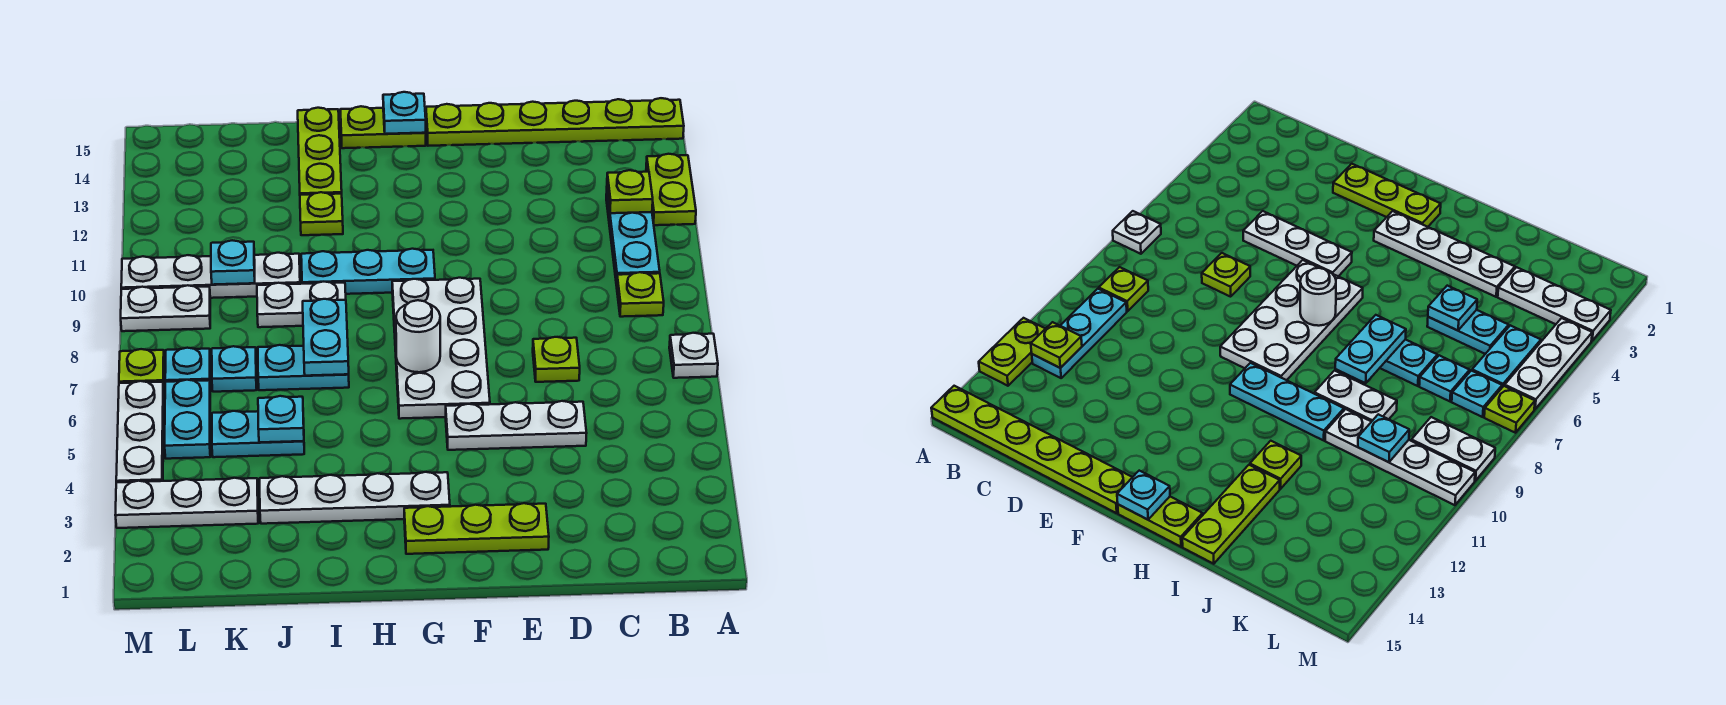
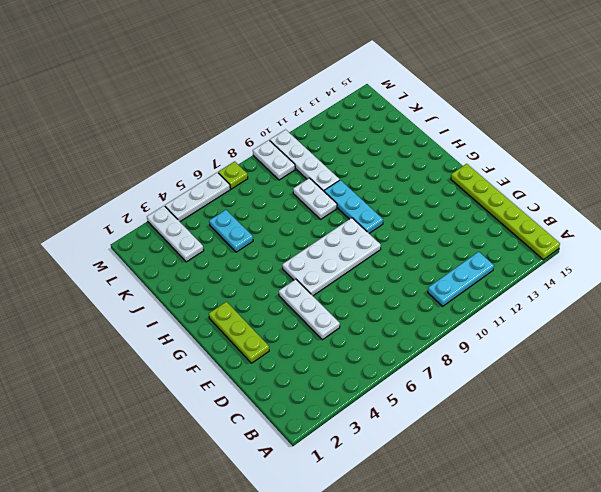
none -> white plate A7 level 1
none -> lime plate A12:A13 level 1
none -> lime plate B9 level 1
none -> lime plate D7 level 1

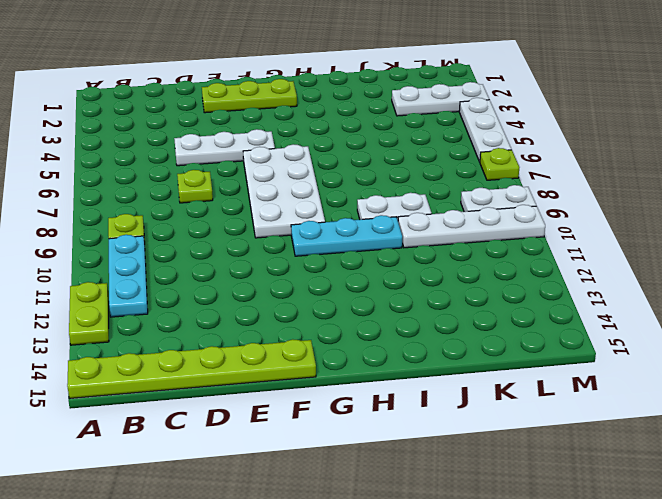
none -> white plate A7 level 1
none -> white plate G3:J3 level 1
none -> lime plate G15:H15 level 1
none -> cyan plate I7:J7 level 1

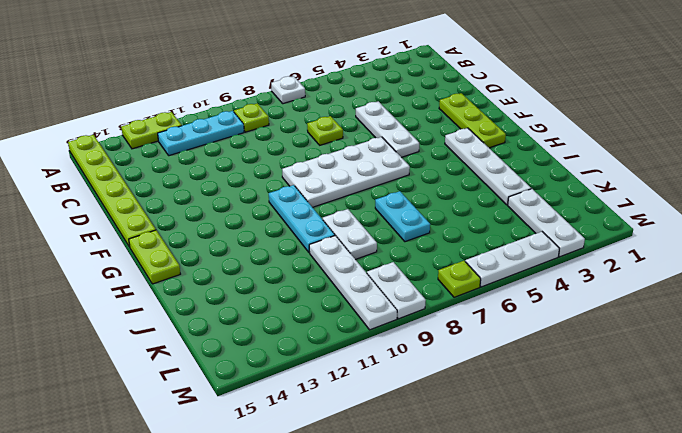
none -> lime plate I12 level 1
none -> lime plate I13:I15 level 1
none -> cyan plate J5:K5 level 1
none -> cyan plate K7 level 1

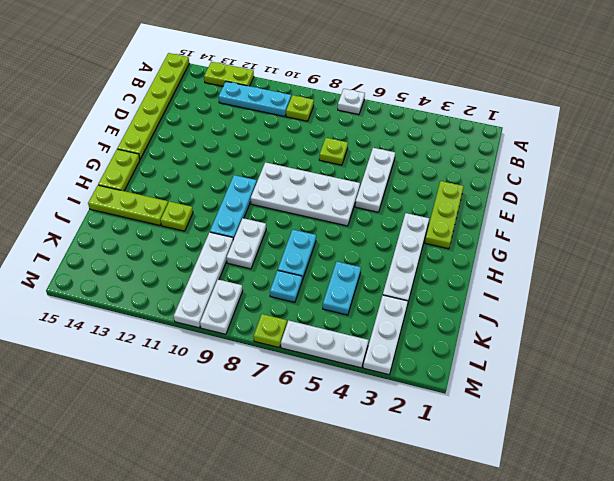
none -> cyan plate L5:L6 level 1
none -> cyan plate L7 level 1
none -> lime plate B12 level 2
none -> white round brick G7 level 2

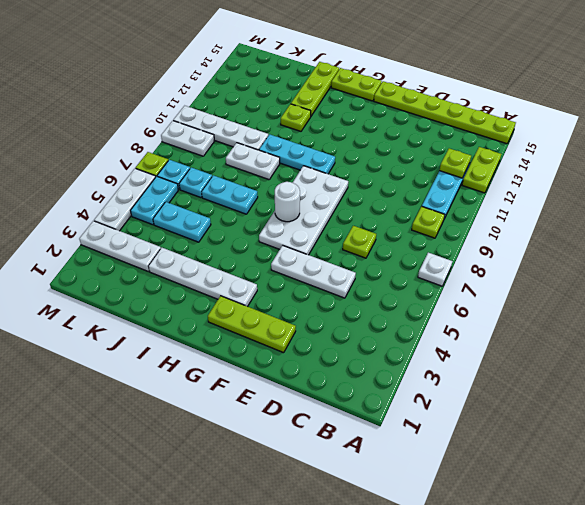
none -> cyan plate G15 level 2
none -> cyan plate I7:I8 level 2
none -> cyan plate J5 level 2
none -> cyan plate K10 level 2

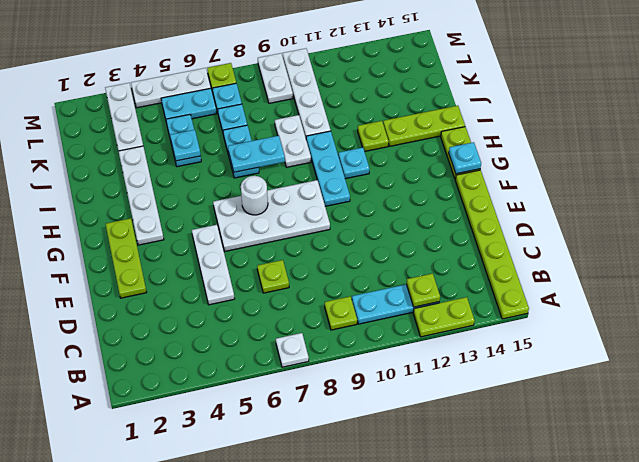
cyan plate H11 level 1 -> cyan plate K10 level 2

